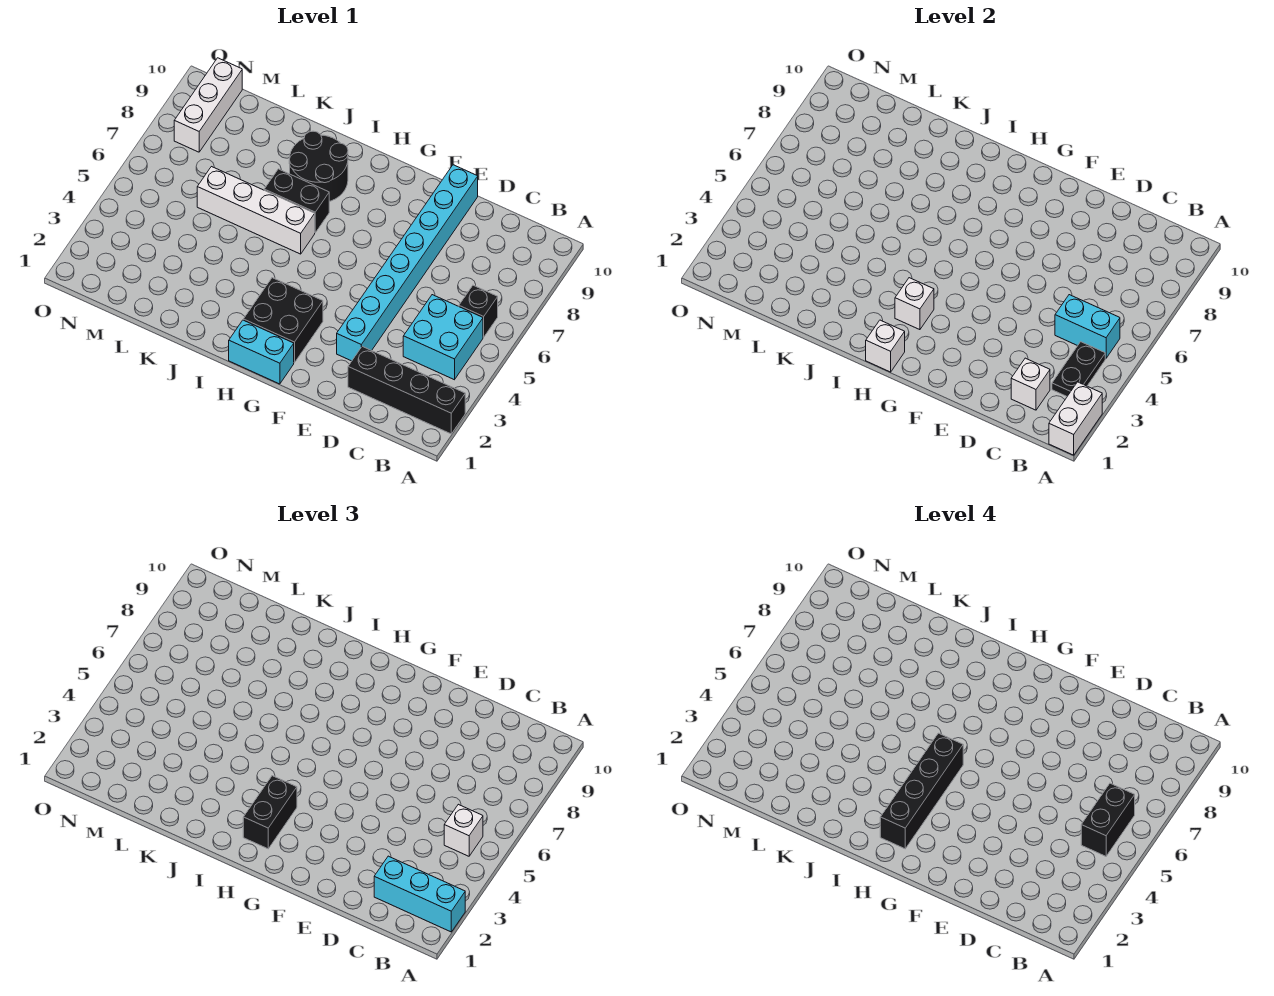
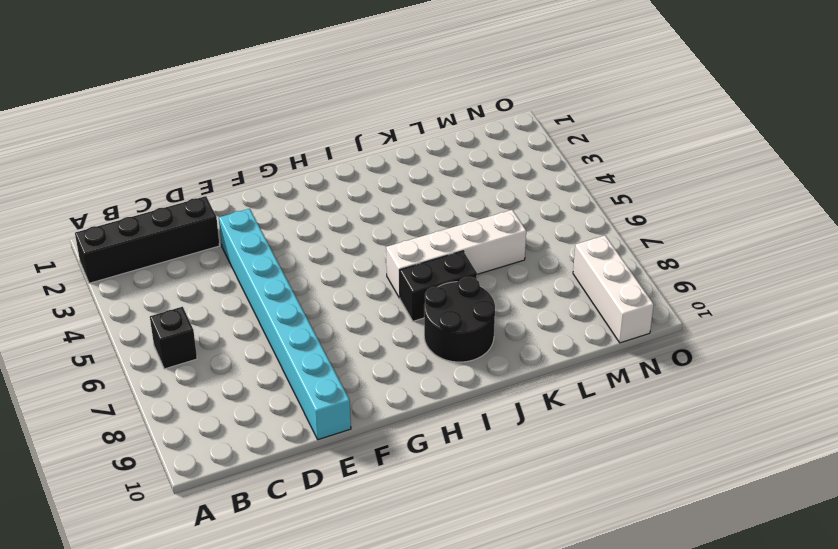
none -> cyan brick B4:C5 level 1
none -> cyan brick G1:H1 level 1
none -> black brick G2:H3 level 1

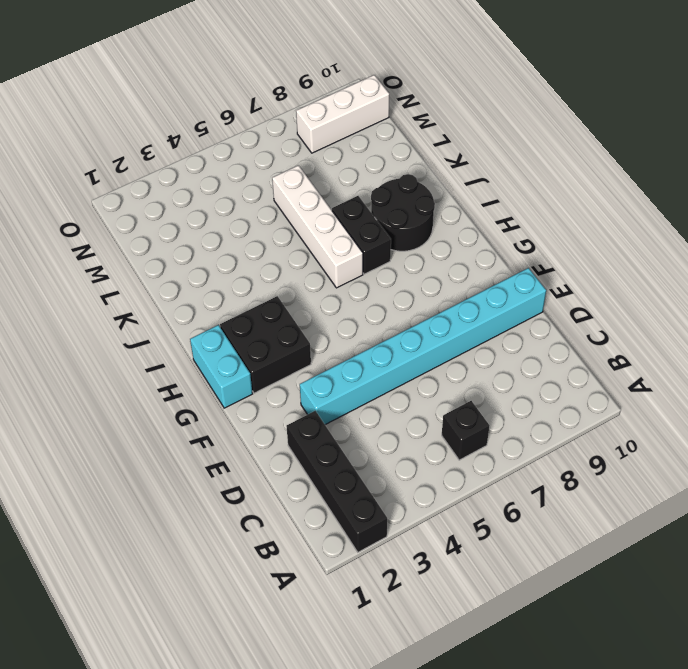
none -> cyan brick B4:C5 level 1
none -> white brick A1:A2 level 2
none -> black plate B3:B4 level 2

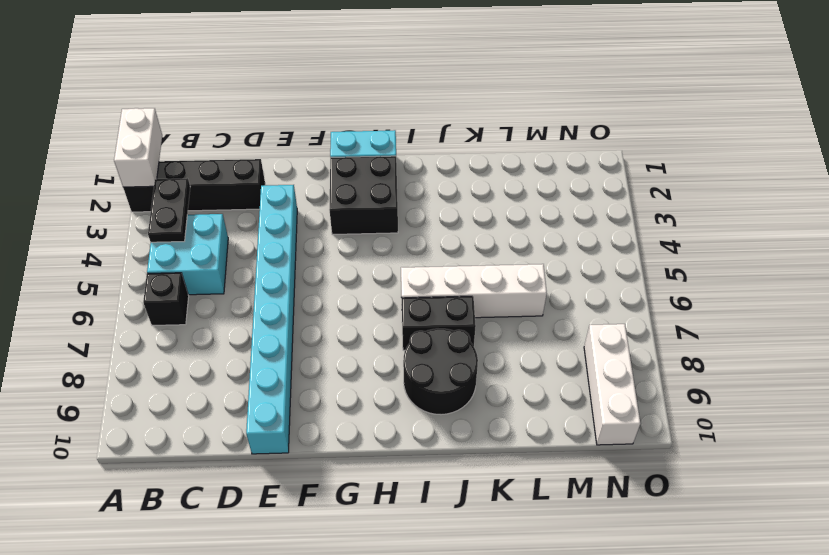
none -> cyan brick B5:C5 level 2
none -> white brick C2 level 2
none -> white brick H1 level 2

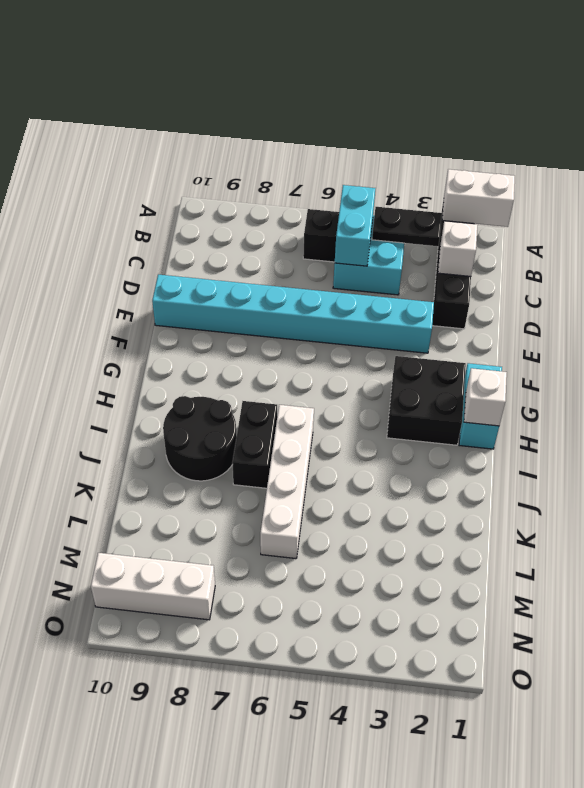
none -> white brick H3 level 2
none -> cyan brick A2:C2 level 3
none -> white brick B5 level 3

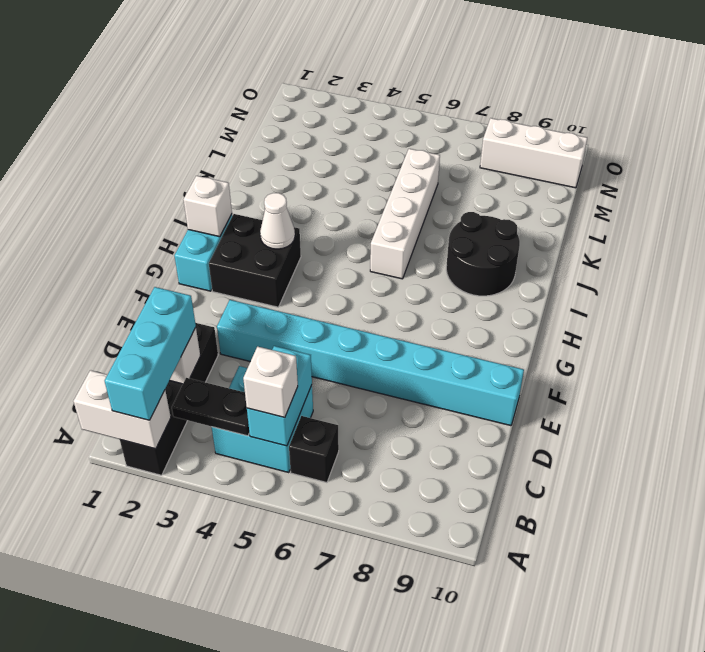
white cone H3 level 2 -> white brick H3 level 2
none -> black brick I7:J7 level 1
none -> black brick H2:H3 level 3
none -> black brick B5:B6 level 4

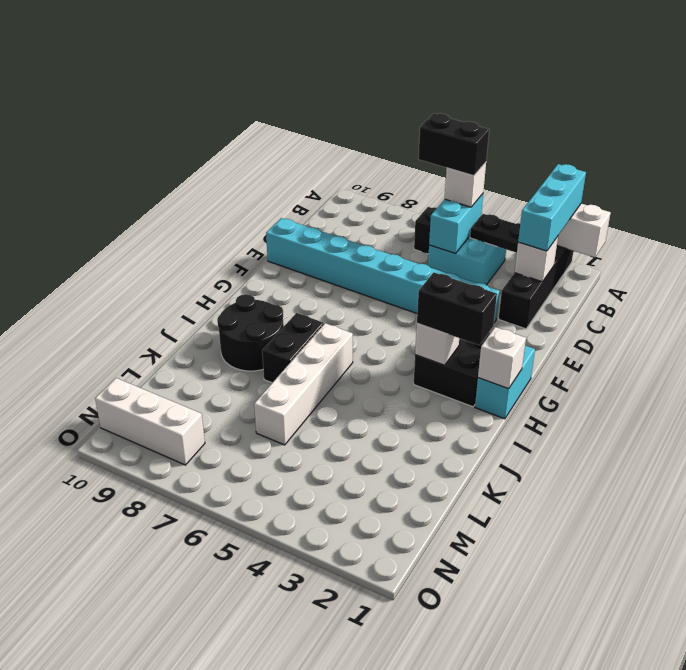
none -> black brick H2:H5 level 4

